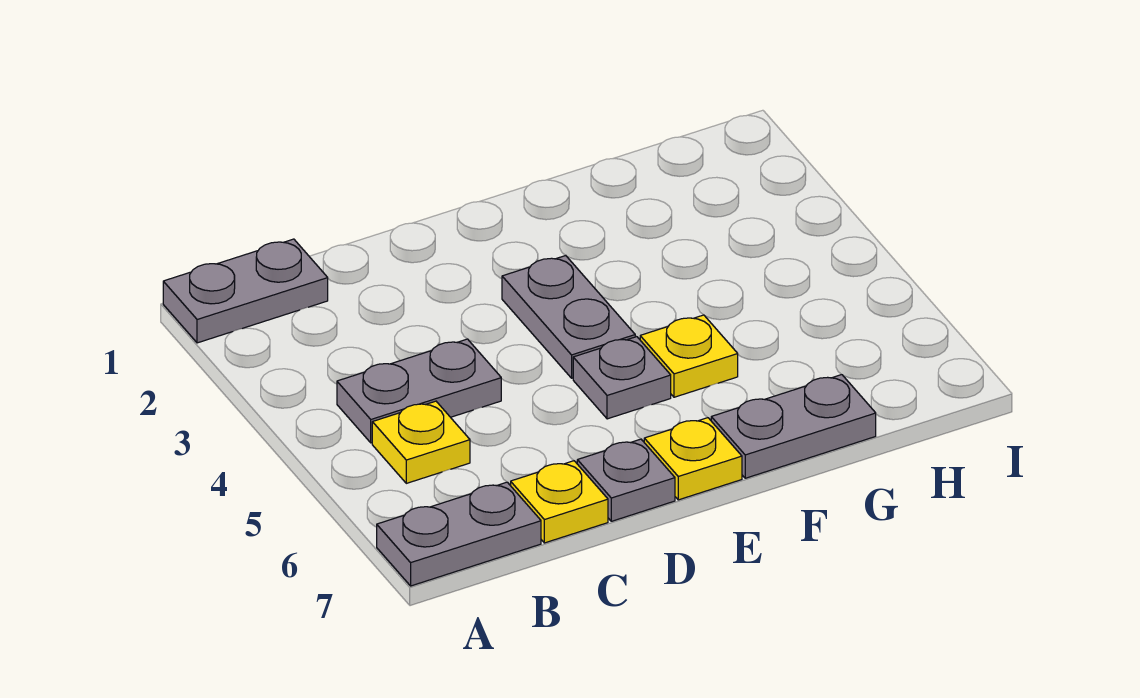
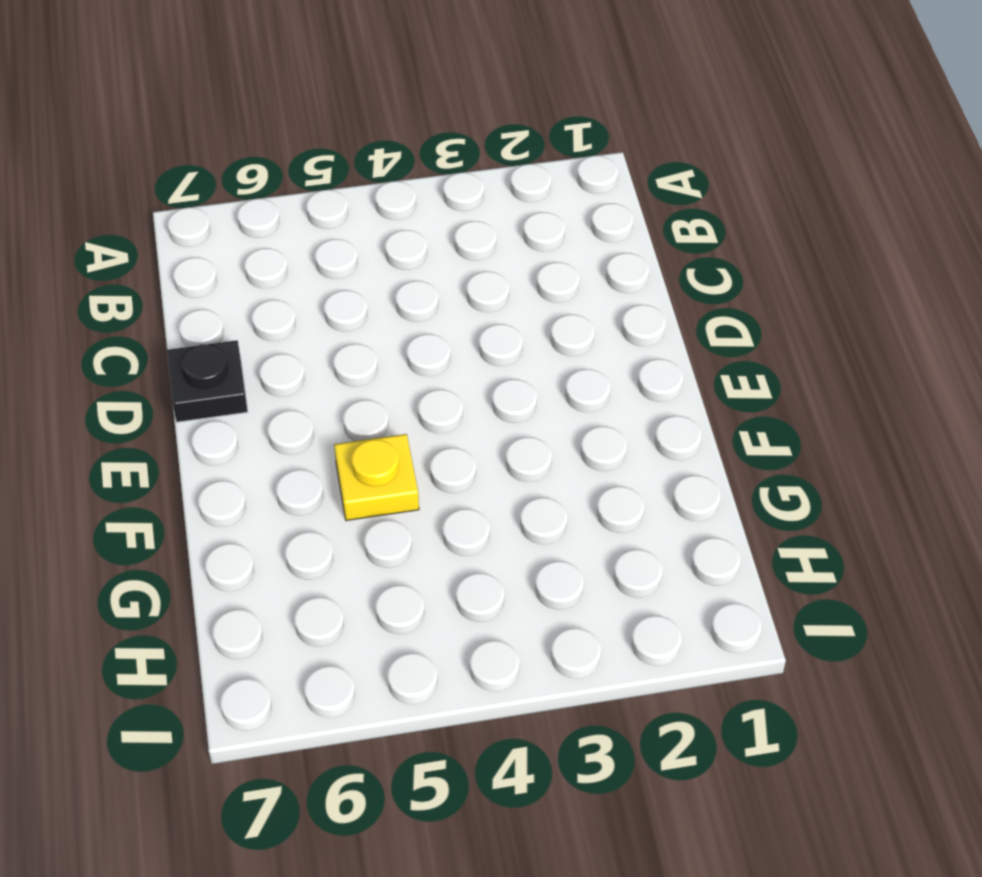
black plate D7 level 1 -> grey plate D7 level 1
none -> grey plate A1:B1 level 1
none -> grey plate A7:B7 level 1

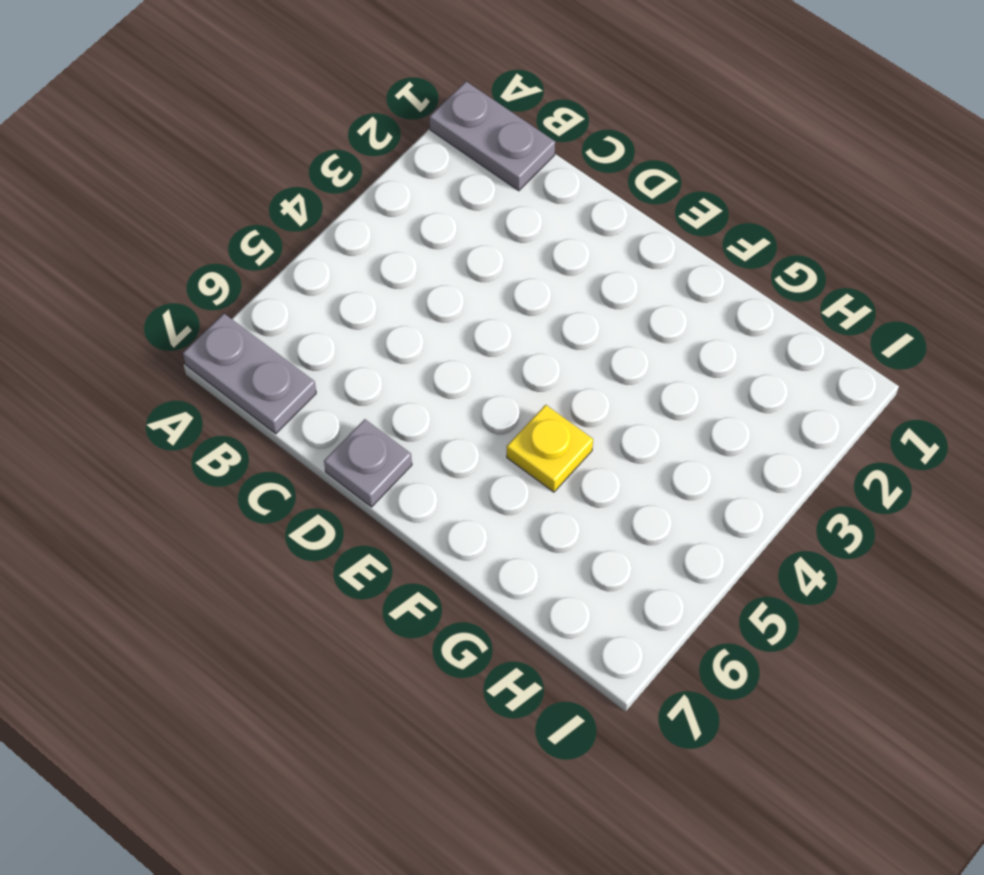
none -> grey plate B4:C4 level 1
none -> yellow plate B5 level 1

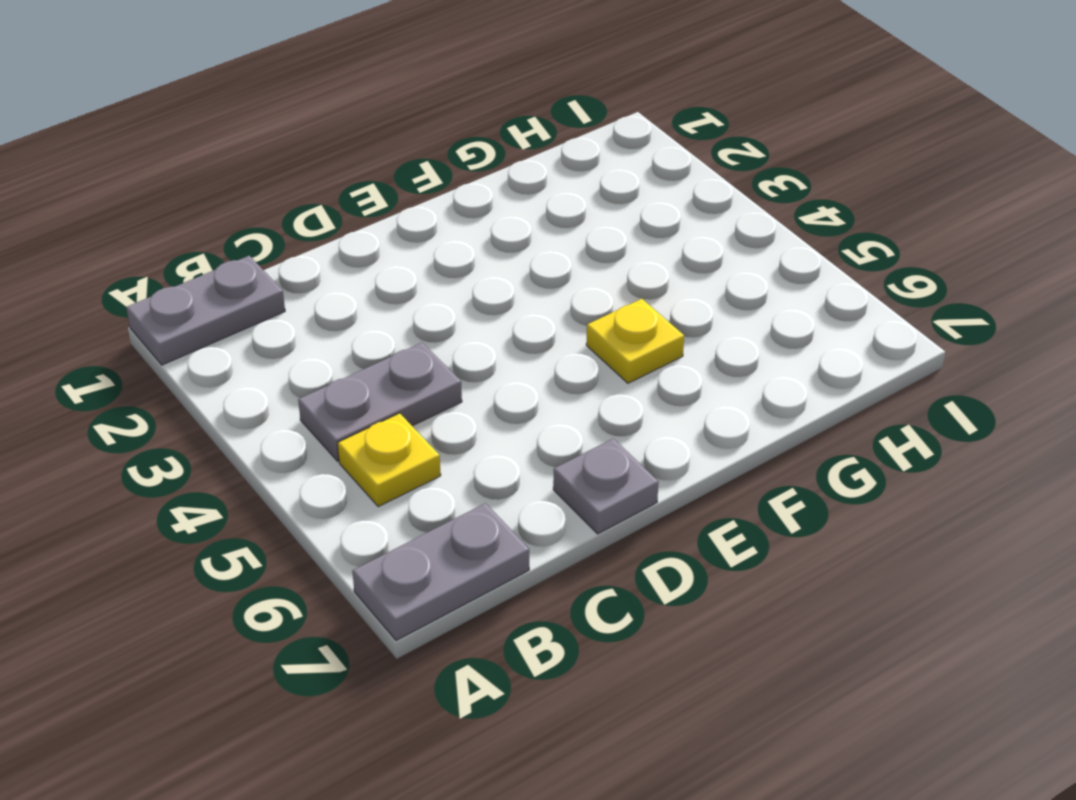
none -> yellow plate C7 level 1
none -> grey plate E3:E4 level 1

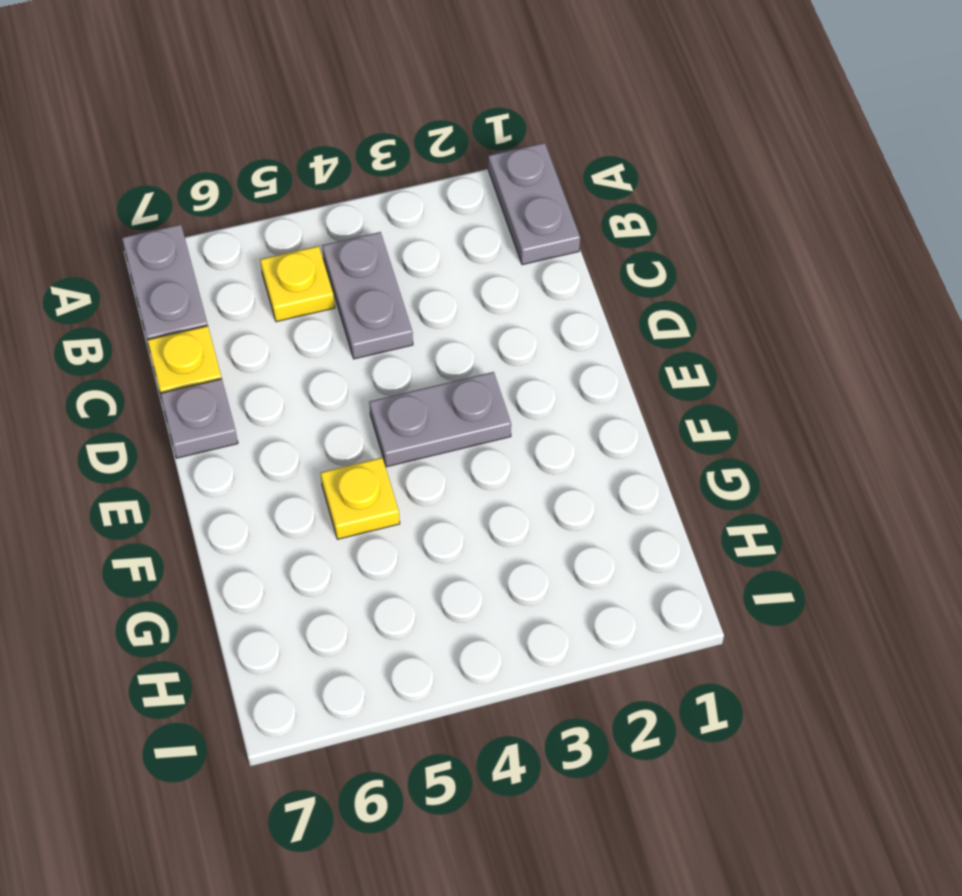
none -> grey plate E5 level 1
none -> yellow plate E7 level 1

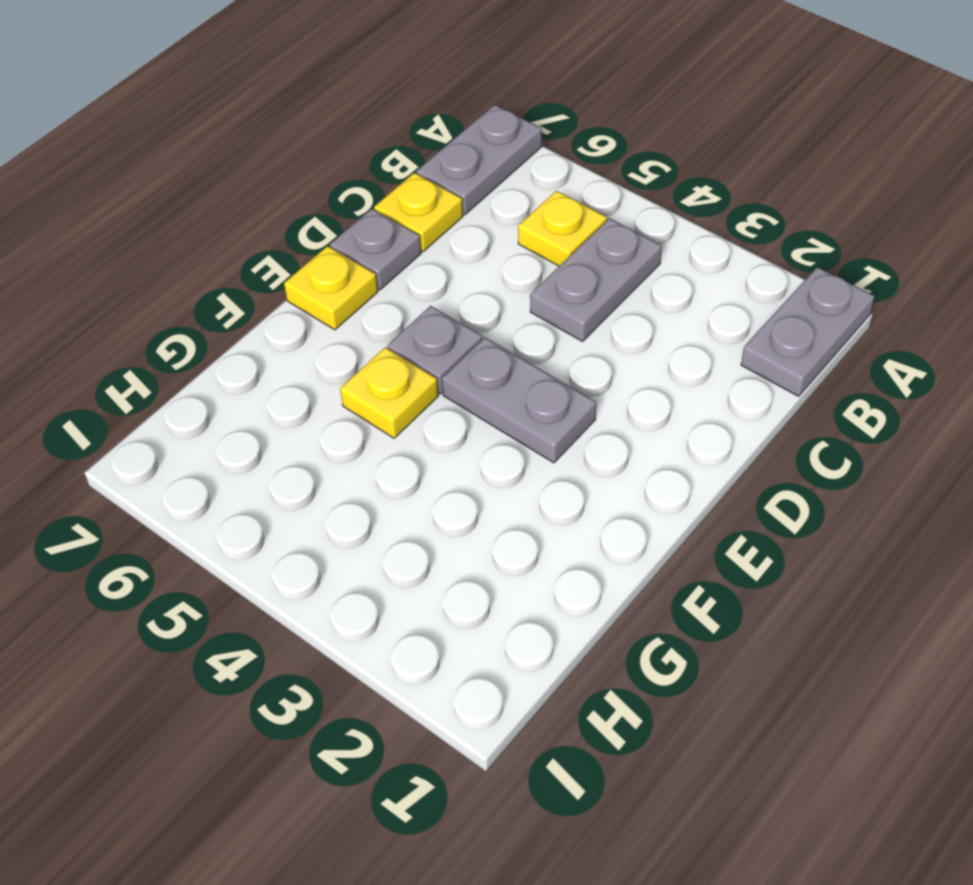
none -> grey plate F7:G7 level 1

